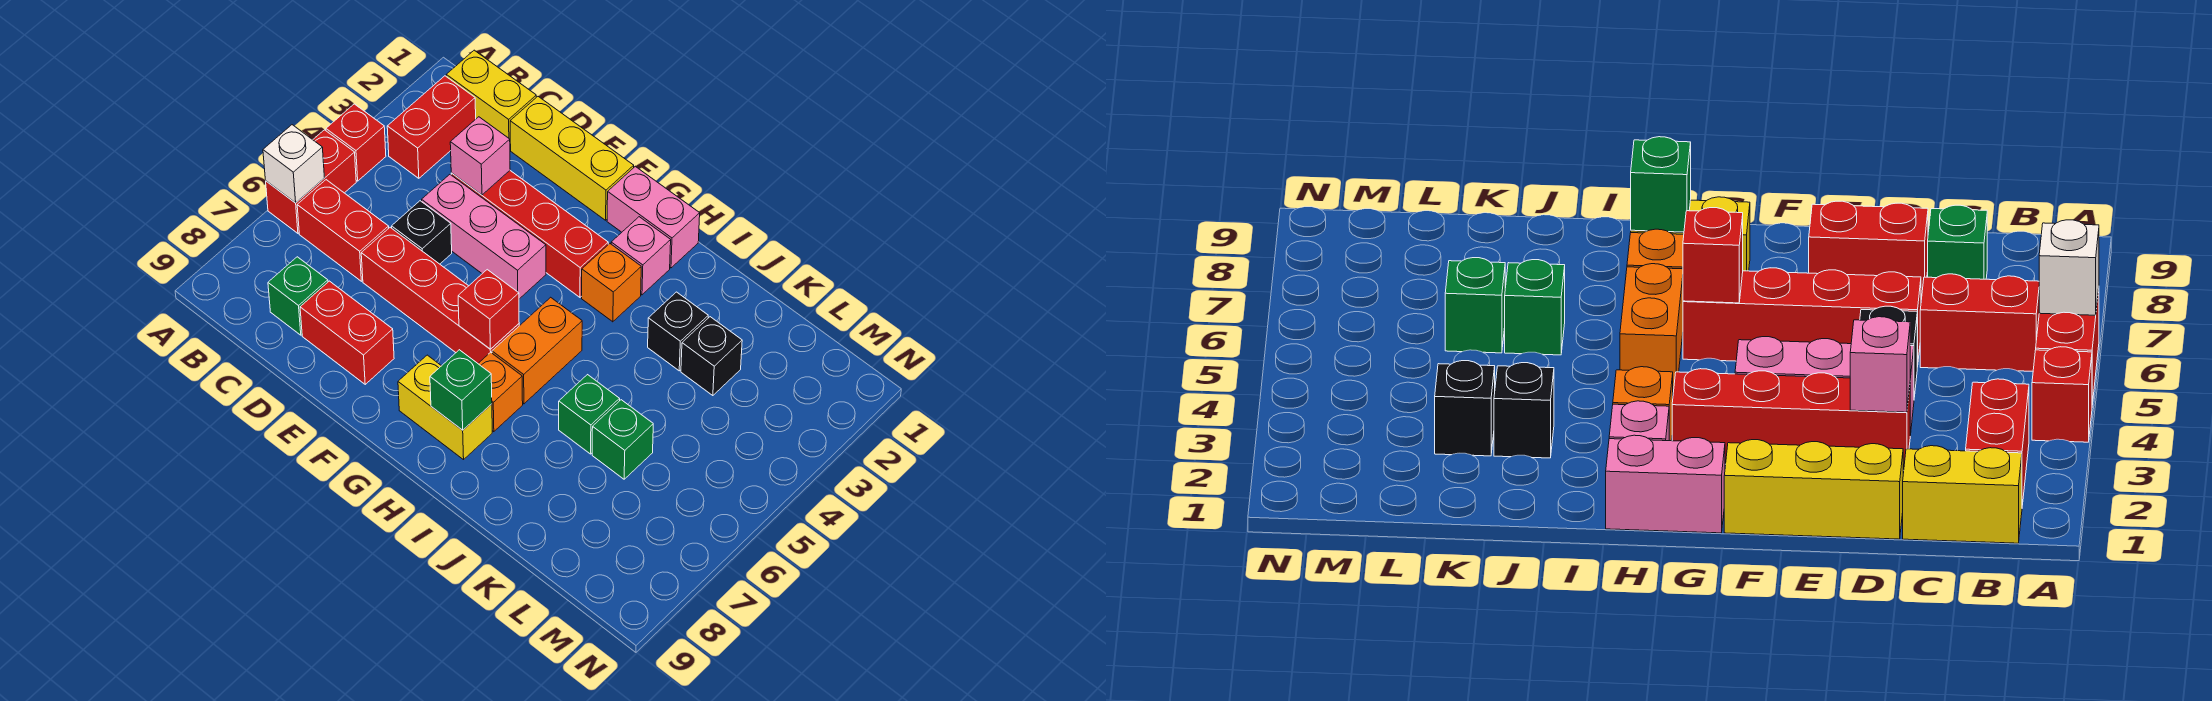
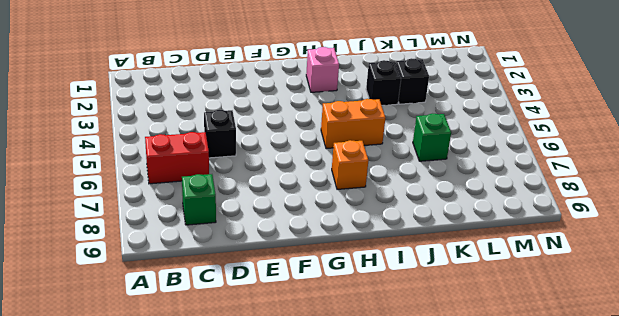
orange brick H5:I5 level 1 -> orange brick H5:H6 level 1
none -> red brick A4 level 1
none -> red brick A5:A6 level 1
none -> yellow brick B1:C1 level 1

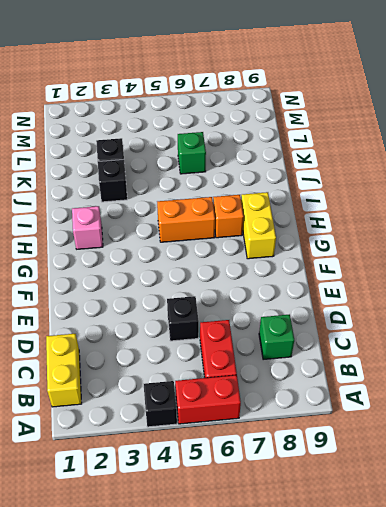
black brick A4 level 1 -> red brick A4 level 1
none -> red brick B2:B3 level 1
none -> yellow brick D1:F1 level 1
none -> red brick D3:G3 level 1

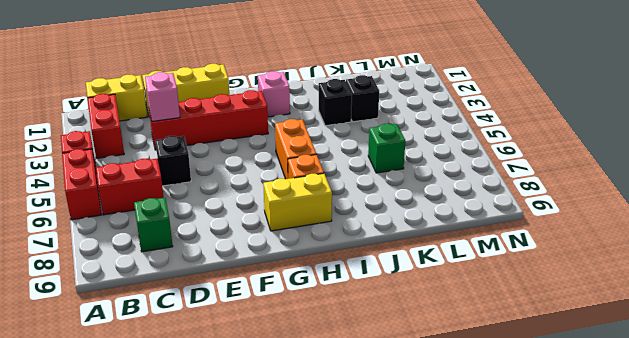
none -> pink brick D4:F4 level 1
none -> red brick D6:G6 level 1
none -> red brick D8:E8 level 1

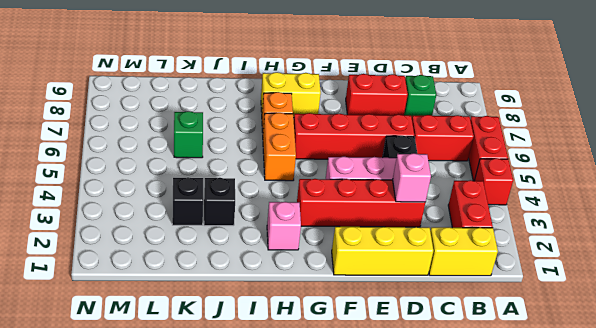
none -> pink brick G1:H1 level 1
none -> orange brick H3 level 1
none -> green brick J6 level 1

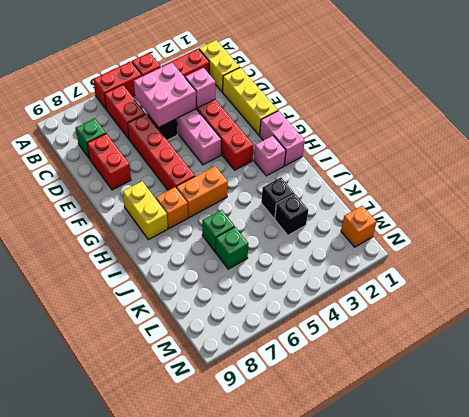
pink brick C4:D5 level 2 -> none
orange brick M1 level 1 -> orange brick H3 level 1
none -> white brick A6 level 2
none -> red brick G6 level 2
none -> green brick H8 level 2

